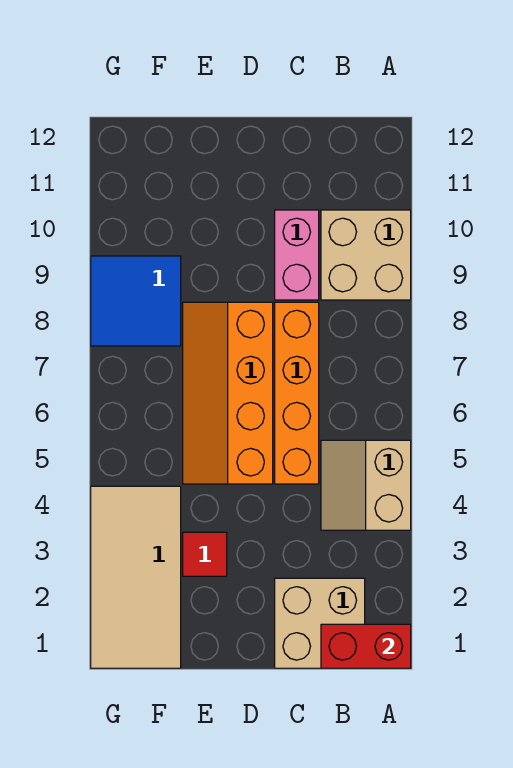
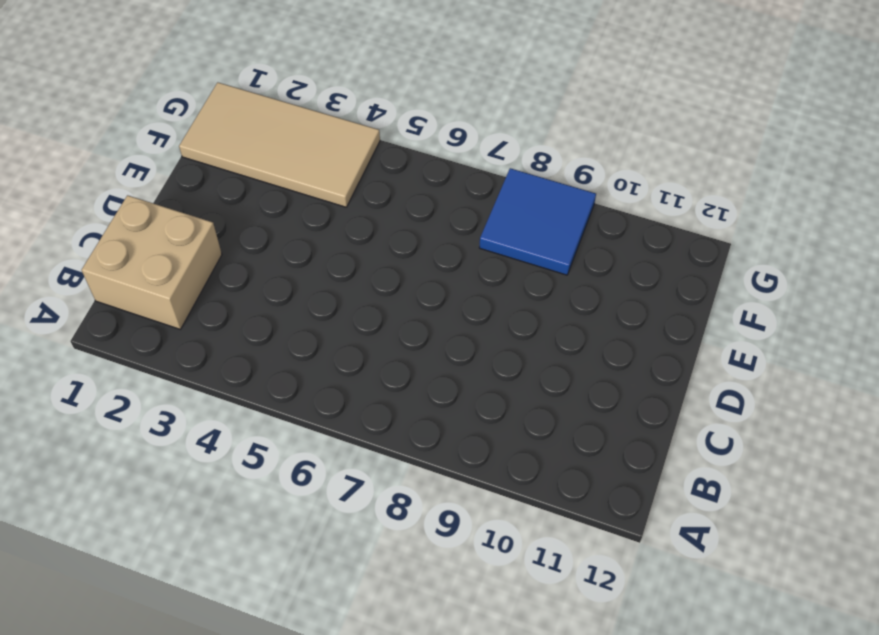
none -> tan slope A4:B5 level 1 top A
none -> tan brick A9:B10 level 1

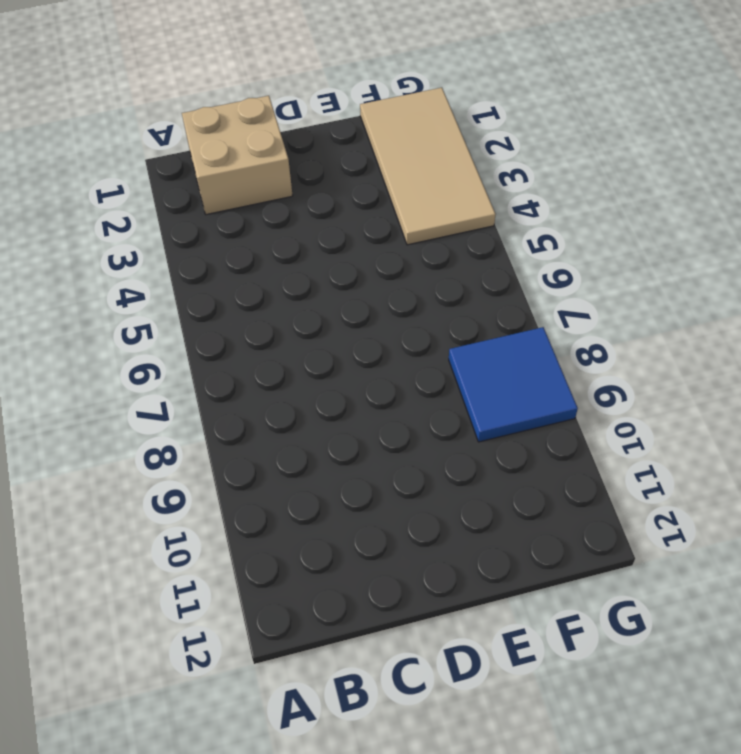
none -> tan slope A4:B5 level 1 top A
none -> tan brick A9:B10 level 1

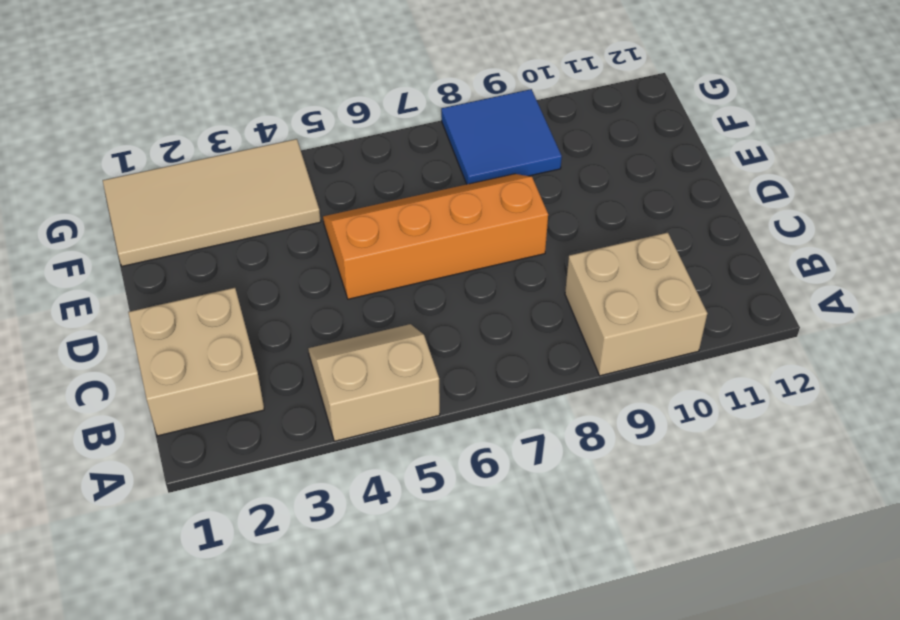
none -> orange brick C5:C8 level 1
none -> pink brick C9:C10 level 1

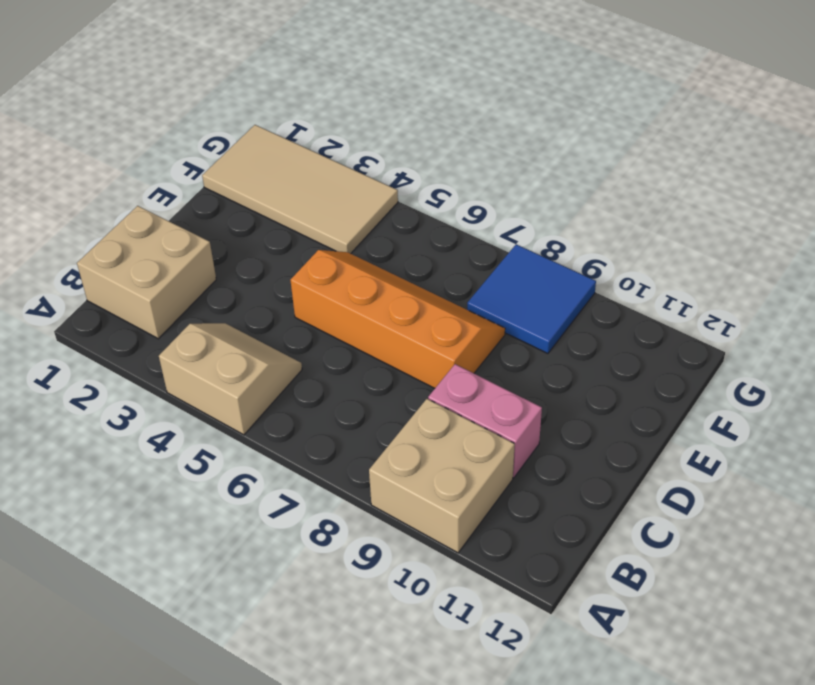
none -> orange brick C5:C8 level 1
none -> red tile E3 level 1

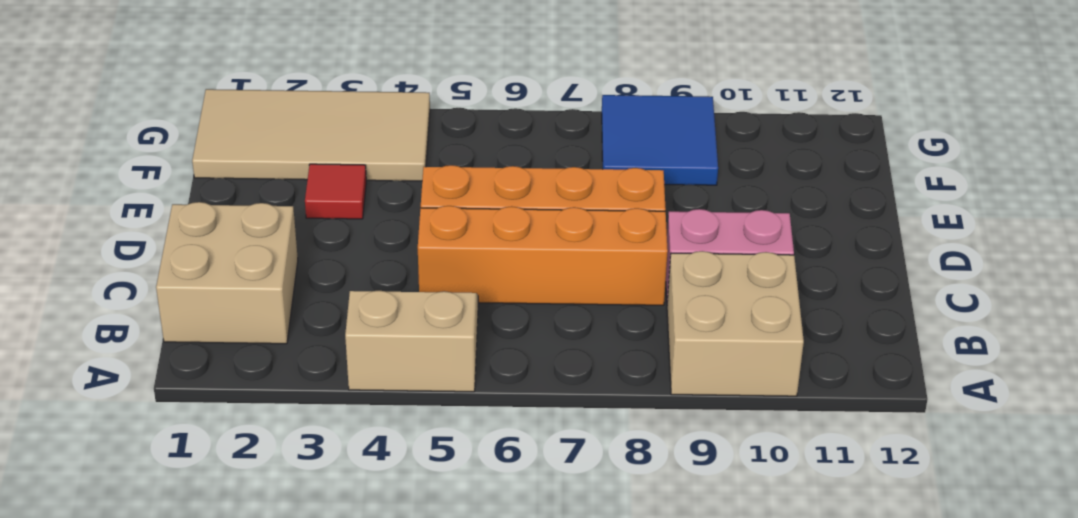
none -> red brick A1:B1 level 2

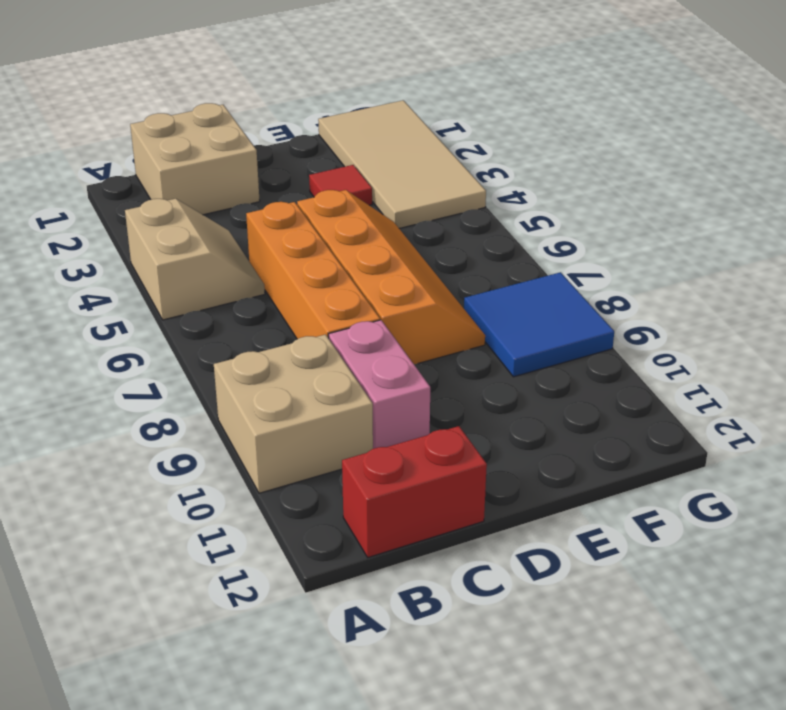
red brick B12:C12 level 1 -> red brick A1:B1 level 2

